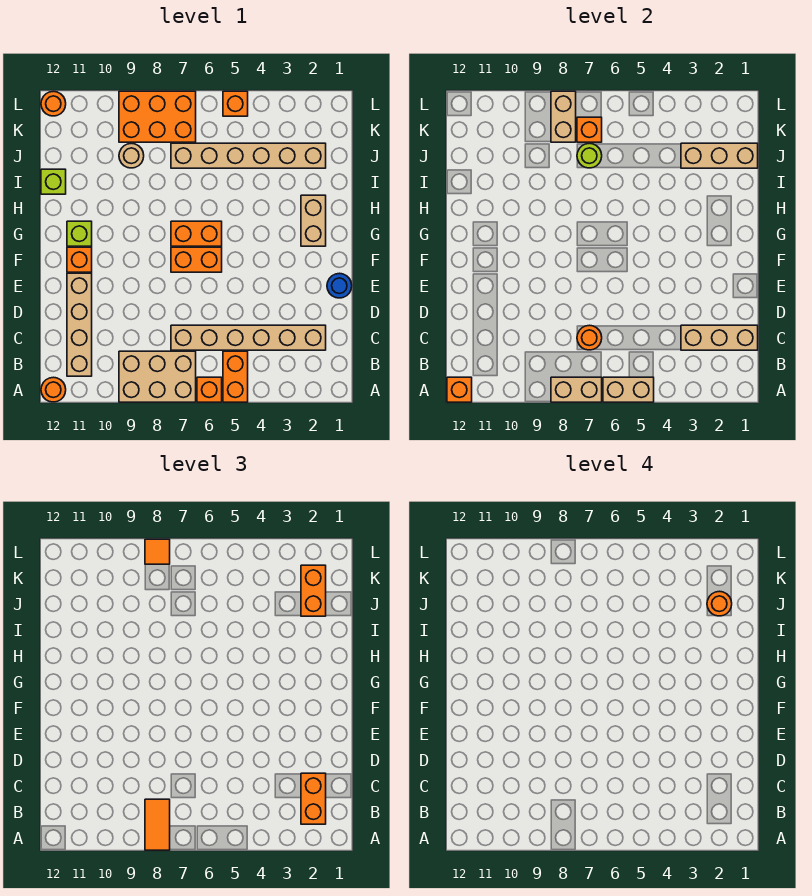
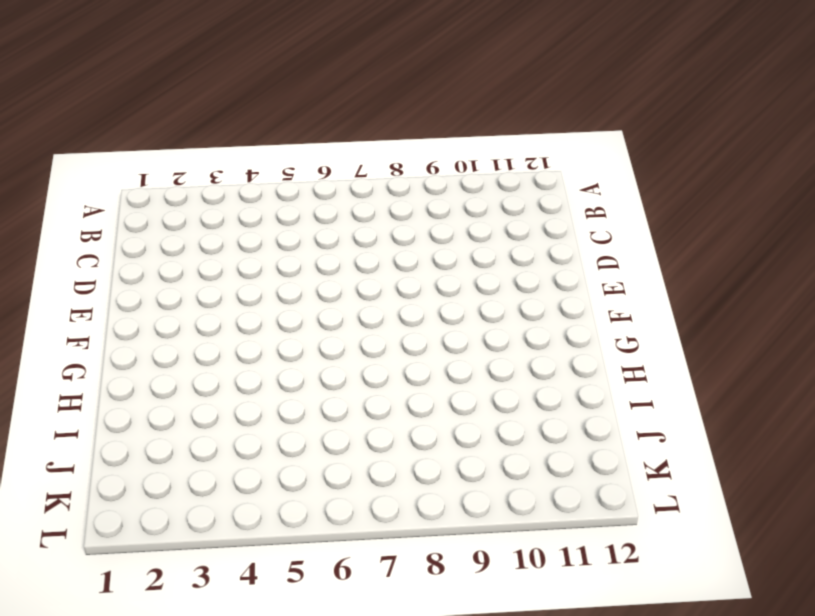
none -> orange brick A5:B5 level 1
none -> orange brick A6 level 1
none -> tan brick A7:B9 level 1
none -> orange round brick A12 level 1

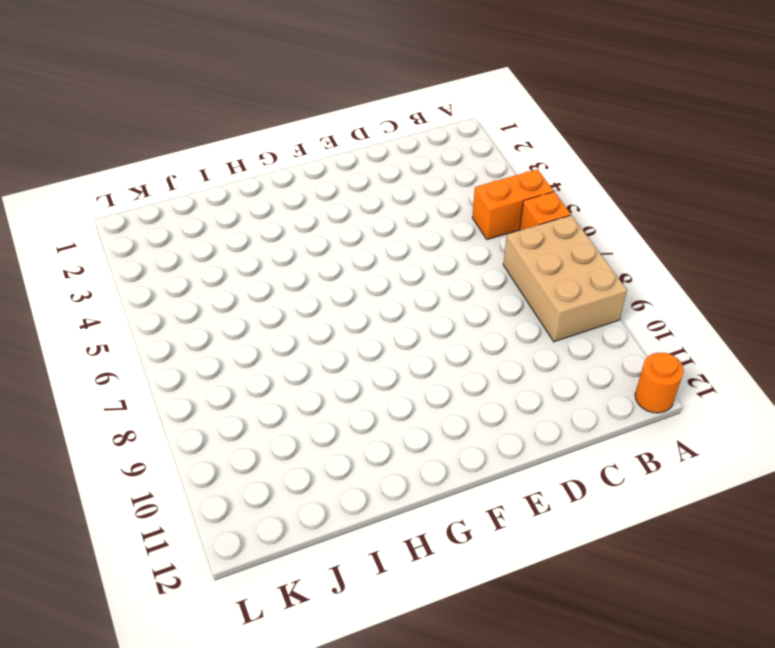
none -> tan brick B11:E11 level 1
none -> tan brick C2:C7 level 1
none -> blue round brick E1 level 1
none -> orange brick F6:F7 level 1

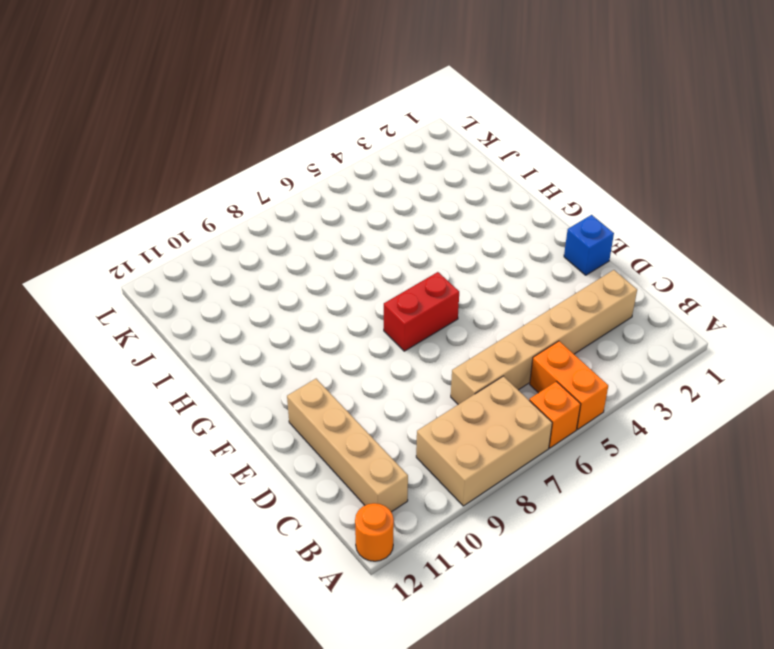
blue brick E1 level 1 -> blue round brick E1 level 1
red brick F6:F7 level 1 -> orange brick F6:F7 level 1
none -> orange brick F11 level 1
none -> tan brick G2:H2 level 1
none -> orange brick G6:G7 level 1
none -> lime brick G11 level 1

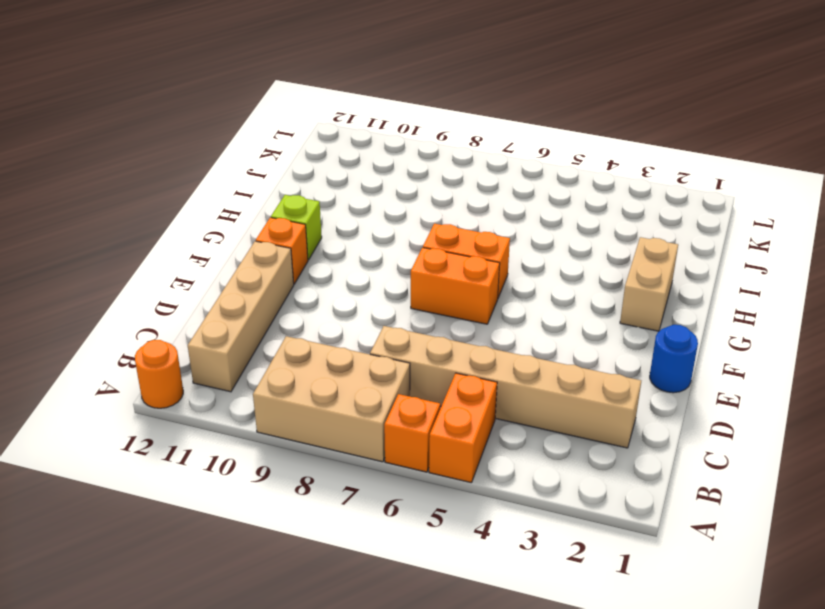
none -> lime brick I12 level 1
none -> tan brick J2:J7 level 1
none -> tan round brick J9 level 1
none -> orange brick K7:L9 level 1

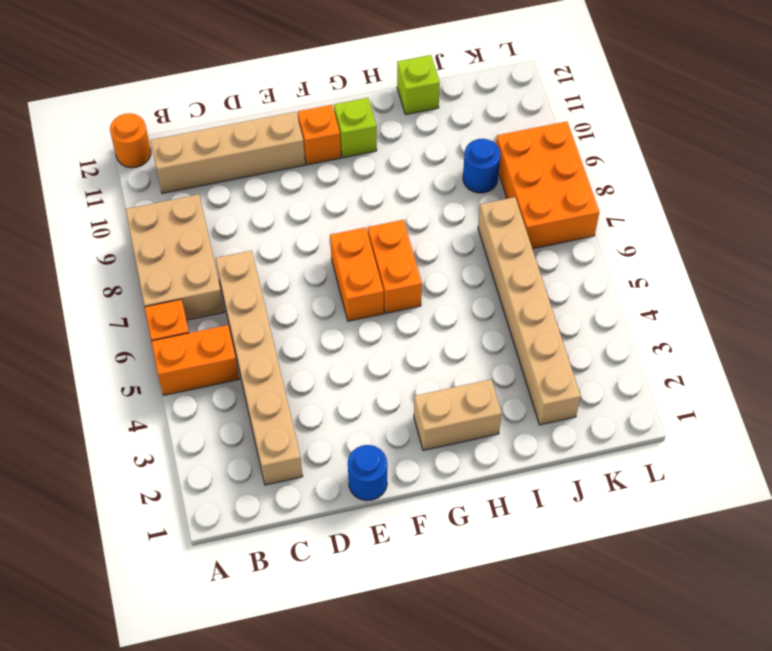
blue round brick J9 level 1 -> tan round brick J9 level 1
none -> orange brick L5 level 1
none -> orange round brick L12 level 1
none -> tan brick A5:A6 level 2
none -> tan brick A7:A8 level 2

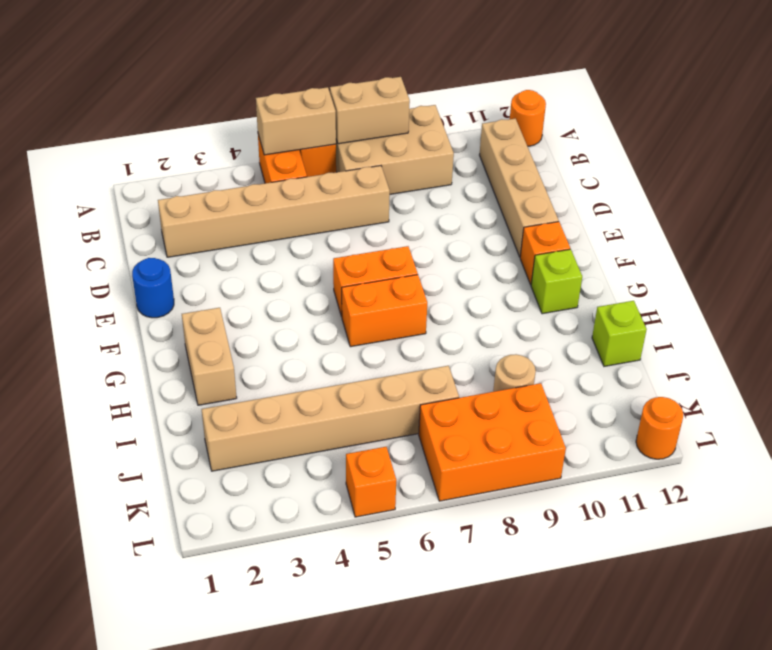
none -> orange brick A12 level 2
none -> tan brick C1:C3 level 2
none -> orange round brick C7 level 2
none -> tan brick J1:J3 level 2

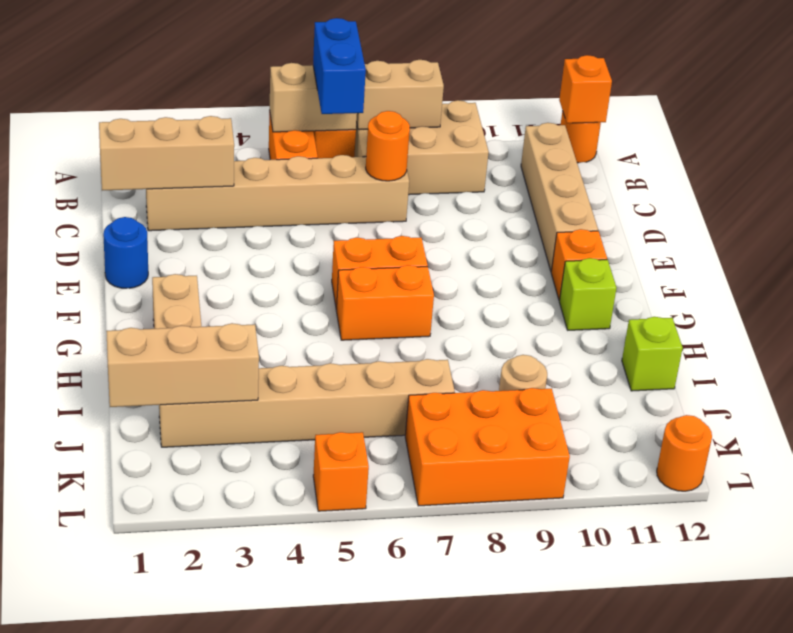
blue brick A6:B6 level 3 -> none
none -> lime round brick J7 level 2
none -> orange brick K7 level 2
none -> tan brick K8:L8 level 2
none -> orange tile A8:B8 level 3

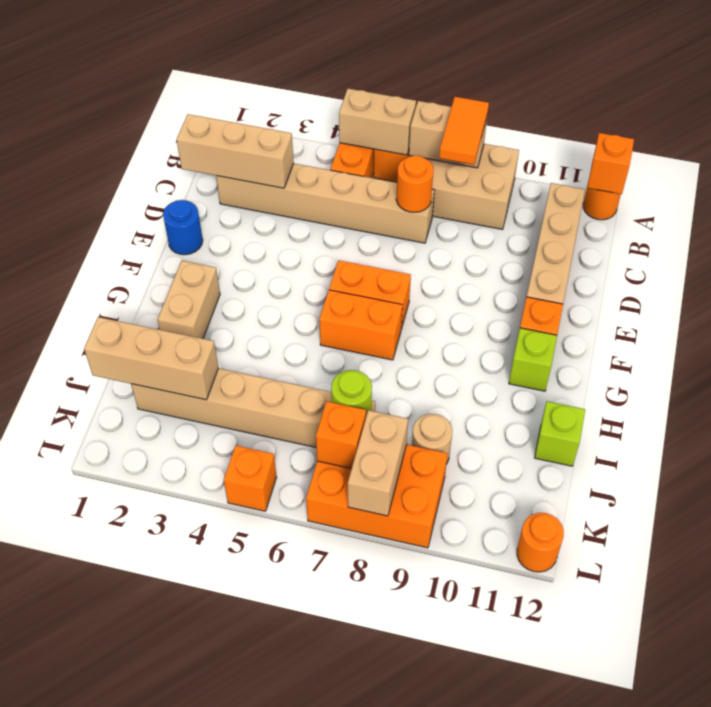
none -> orange brick B2:C2 level 3
none -> orange brick J2:K2 level 3
none -> orange tile L8 level 3
none -> orange round brick J2 level 4

